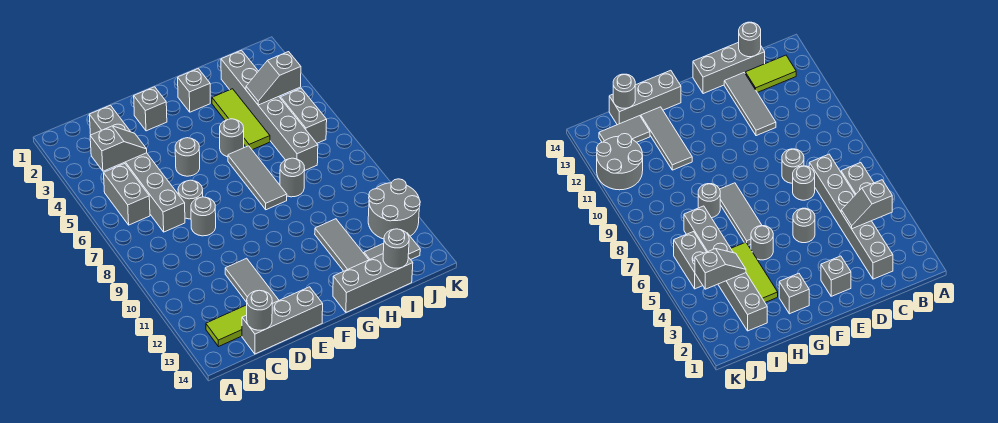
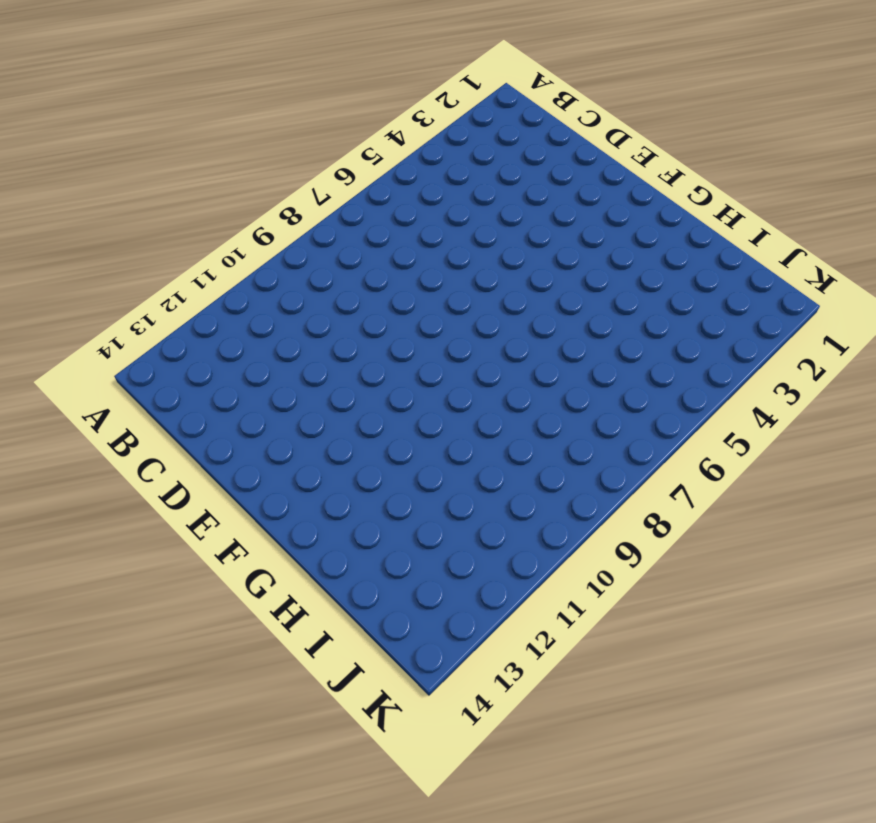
none -> grey brick B5:B6 level 1
none -> lime tile B13:C13 level 1
none -> grey brick C2:C7 level 1

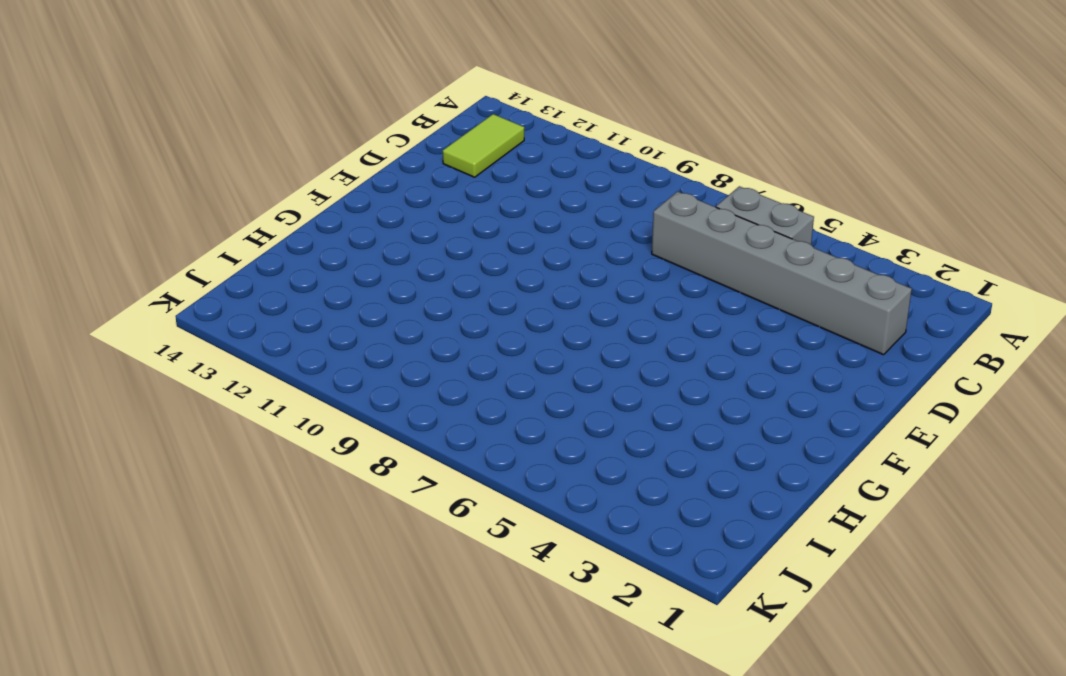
none -> grey brick C14:E14 level 1
none -> grey round brick D7 level 1
none -> grey round brick D8 level 1

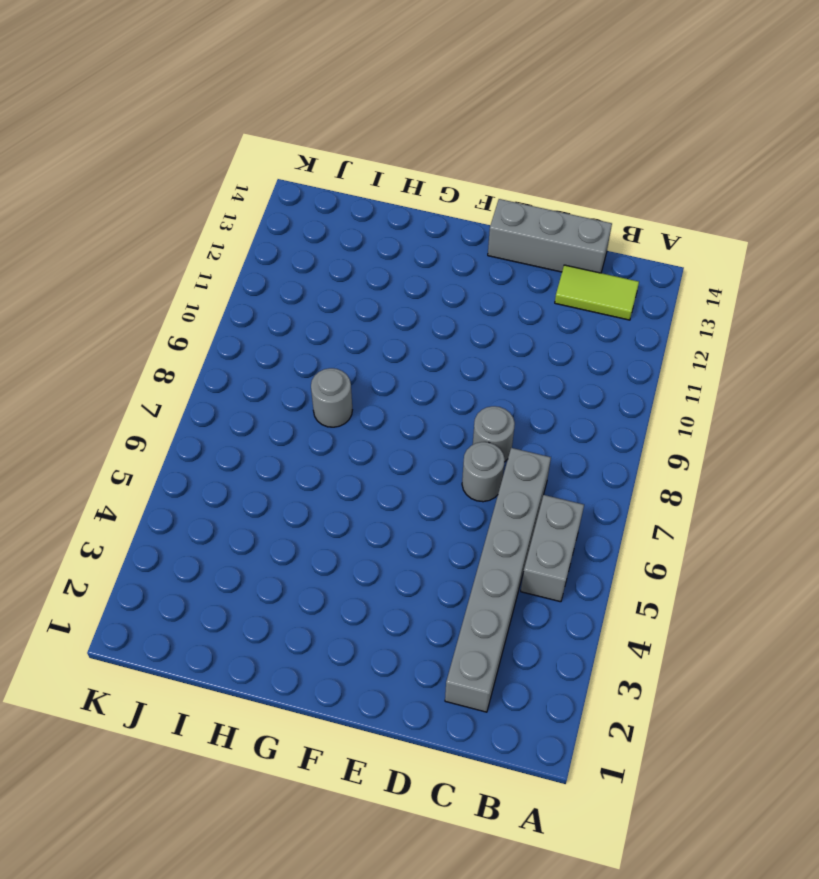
none -> grey tile D11:D13 level 1
none -> grey brick E2 level 1
none -> grey round brick E5 level 1

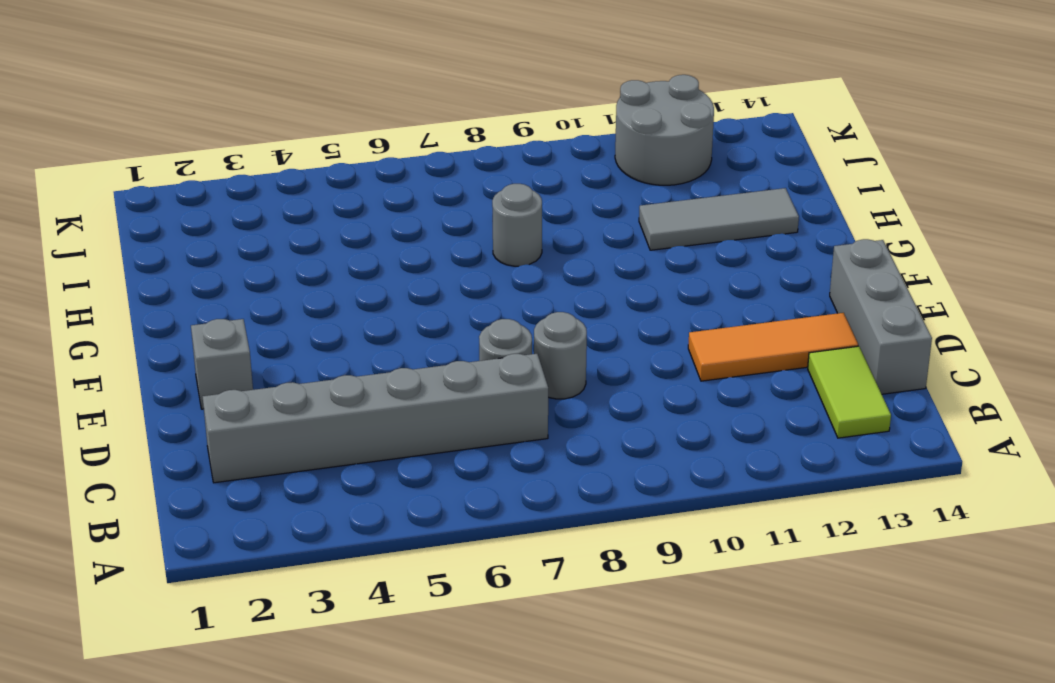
orange tile D11:D13 level 1 -> grey tile D11:D13 level 1
none -> grey brick B5:B6 level 1
none -> grey round brick E5 level 1
none -> grey brick G2 level 1

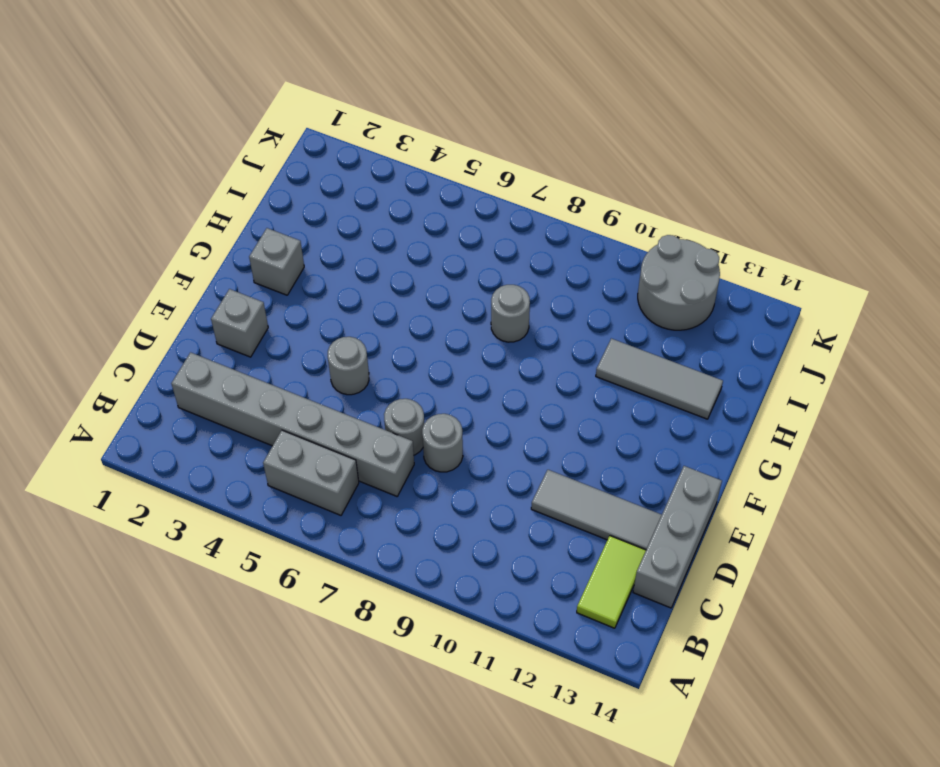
none -> grey round brick G5 level 1
none -> grey tile G6:G8 level 1
none -> grey brick G14:I14 level 1

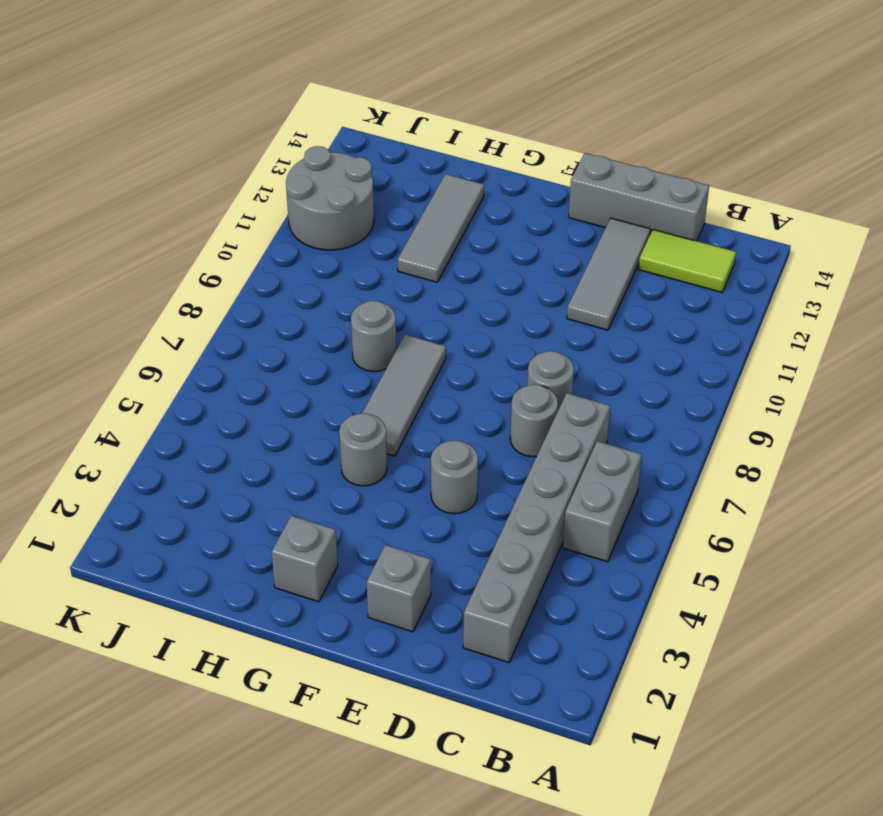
none -> grey brick G14:I14 level 1
none -> lime tile H3:H5 level 1
none -> grey brick I2:I7 level 1

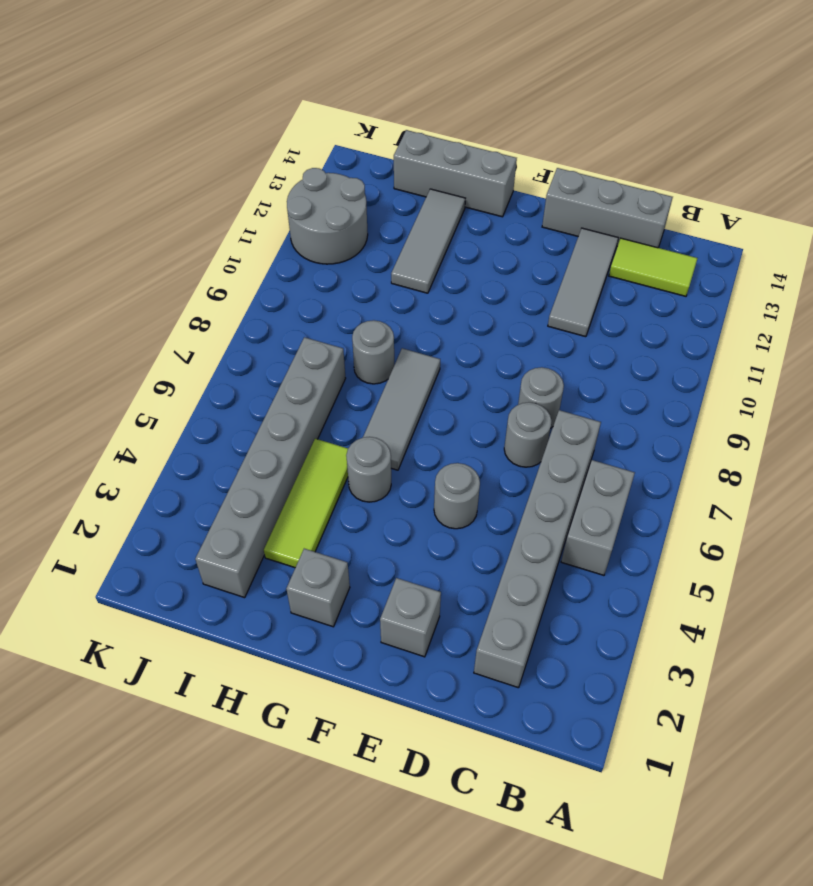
none -> grey tile I13:J13 level 1
none -> grey brick J5:J6 level 1
none -> grey slope B4:C4 level 2 top B

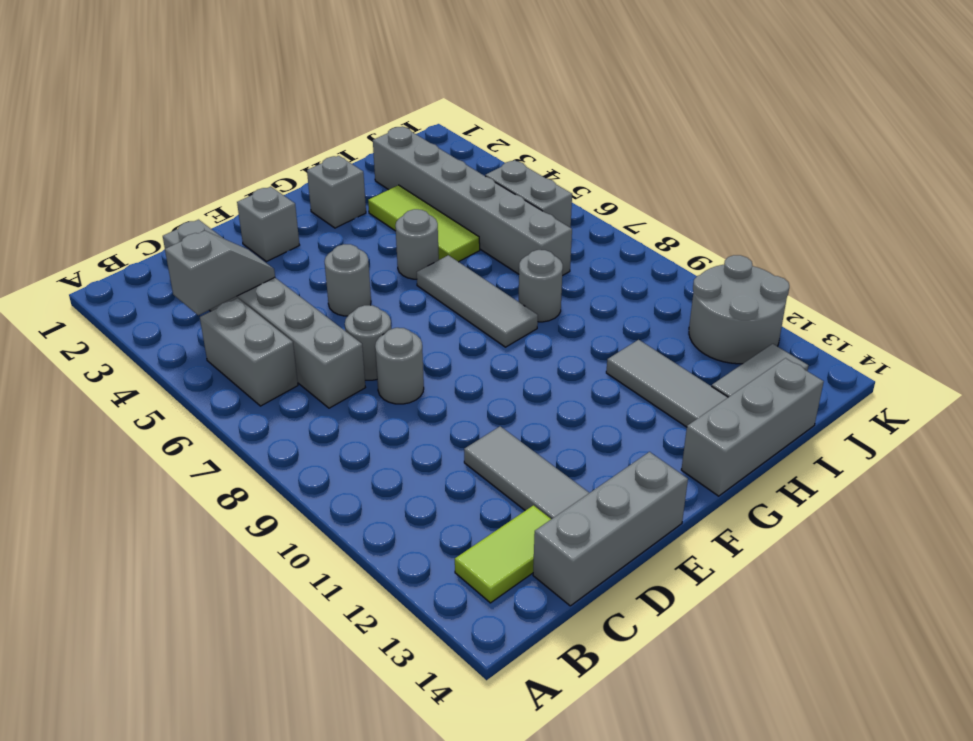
none -> grey round brick C14 level 2
none -> grey slope I4:J4 level 2 top J
none -> grey round brick I14 level 2

